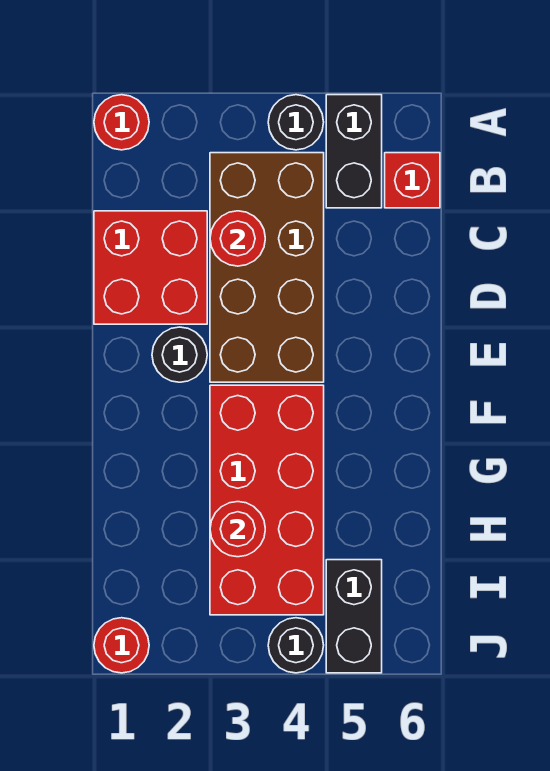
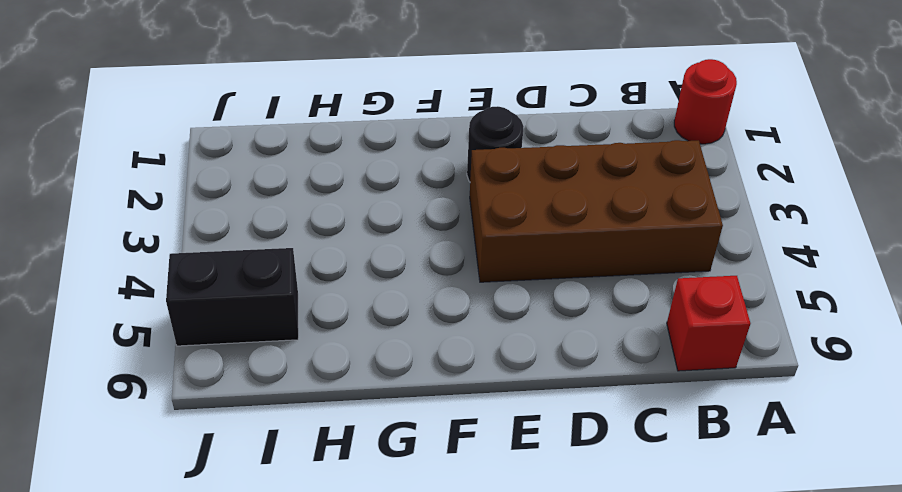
none -> black round brick A4 level 1
none -> black brick A5:B5 level 1
none -> red brick C1:D2 level 1

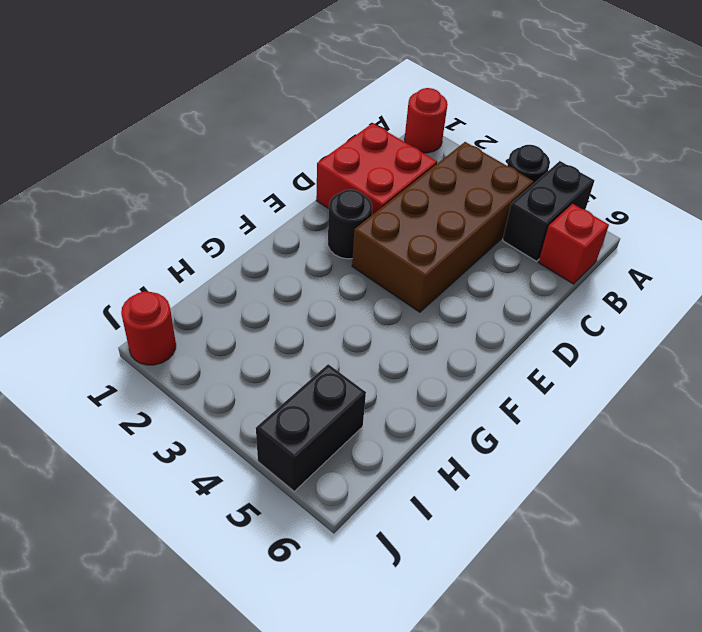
none -> red brick F3:I4 level 1
none -> black round brick J4 level 1
none -> red round brick C3 level 2

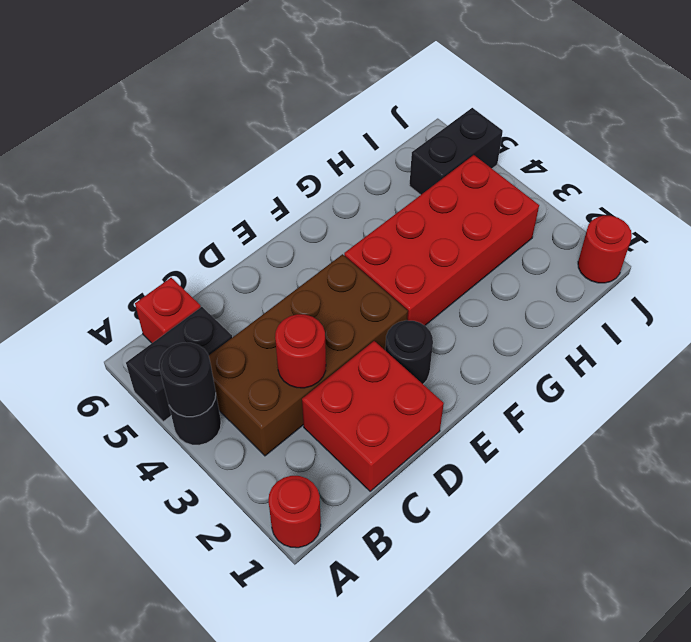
black round brick A4 level 2 -> black round brick J4 level 1
none -> red round brick H3 level 2

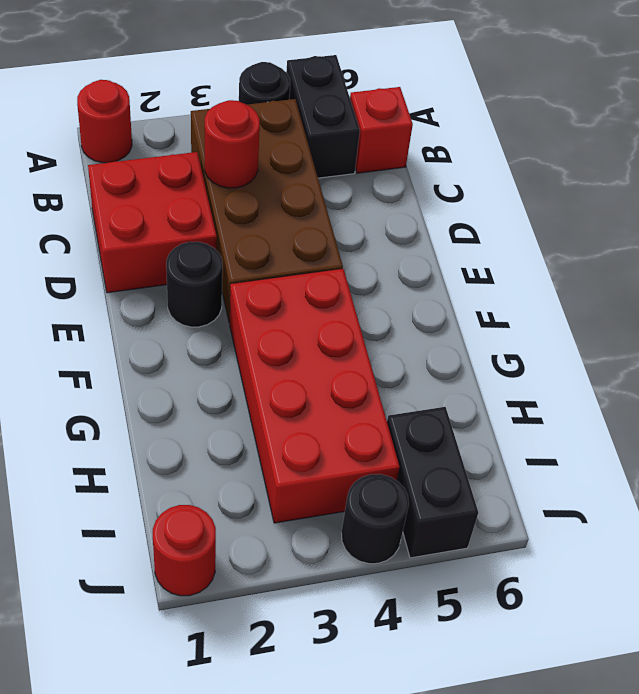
none -> red round brick H3 level 2

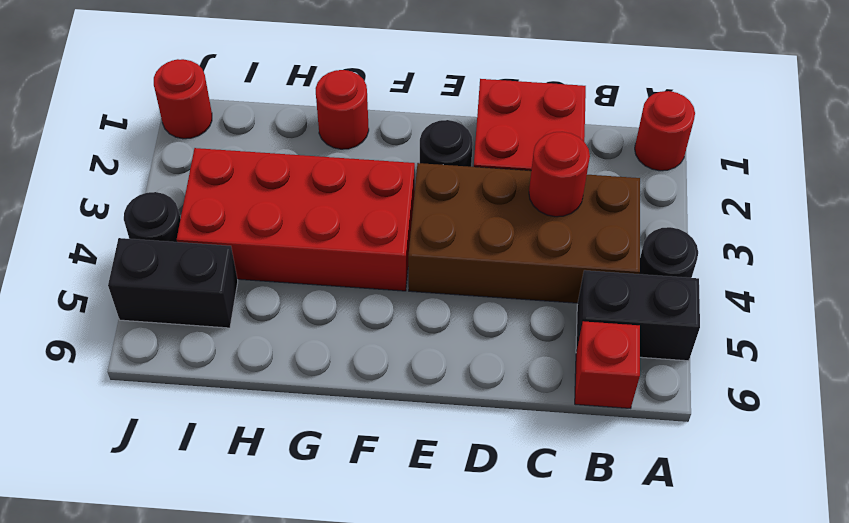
red round brick G1 level 1 -> red round brick H3 level 2

